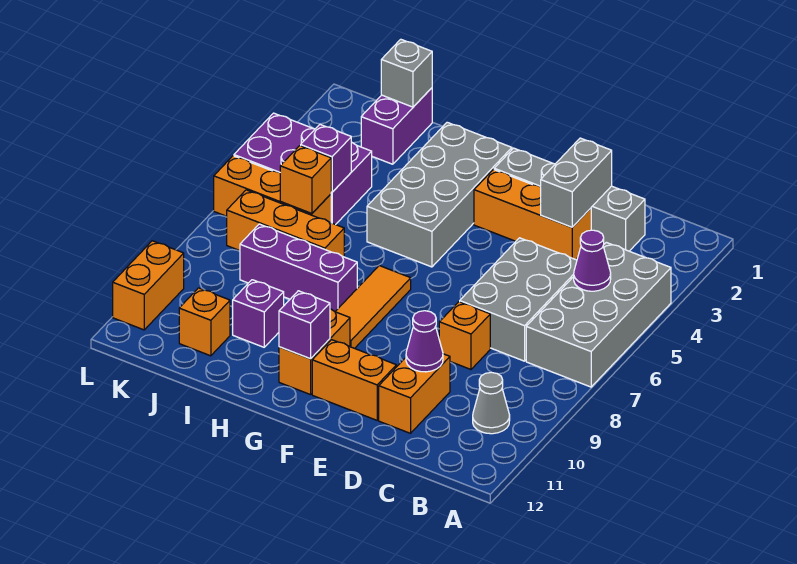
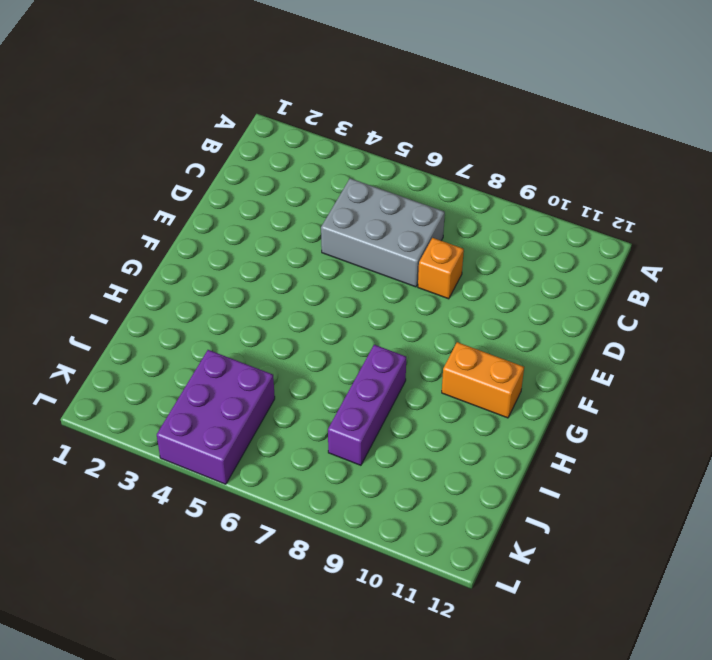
none -> grey brick A4:B7 level 1
none -> grey cone B10 level 1
none -> grey brick C2:F2 level 1

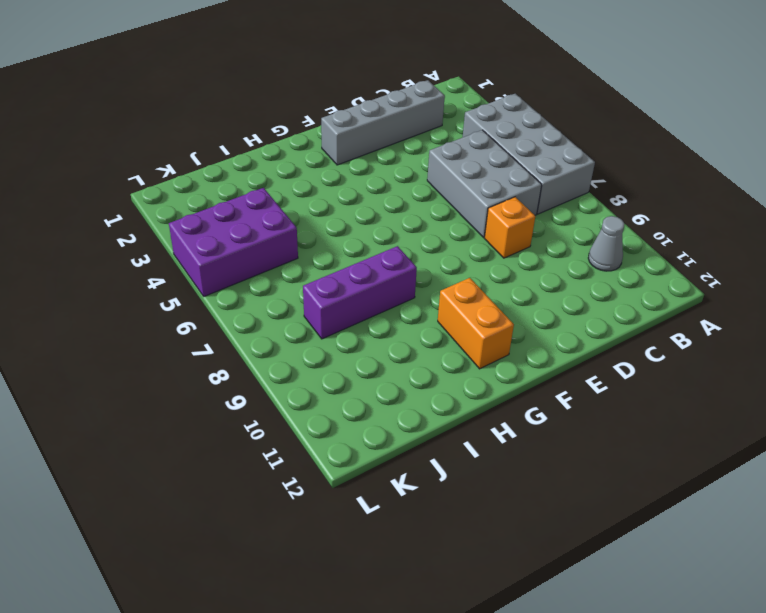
none -> orange brick D3:F3 level 1
none -> orange brick D10:D11 level 1
none -> orange brick E11:F11 level 1

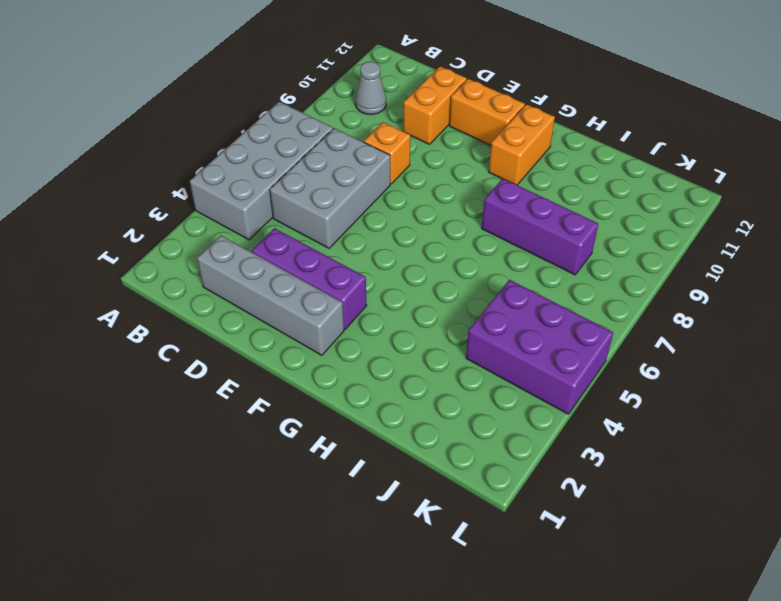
purple brick D3:F3 level 1 -> orange brick D3:F3 level 1
none -> grey brick G2:H5 level 1
none -> orange tile G7:G9 level 1
none -> orange brick I7:K7 level 1

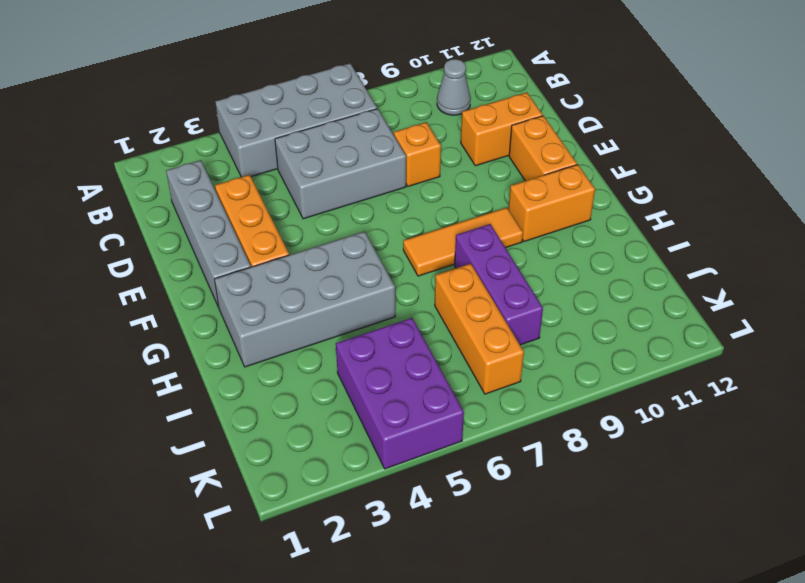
none -> purple brick I10 level 1
none -> purple brick J1:J2 level 1
none -> orange brick J6:L6 level 1

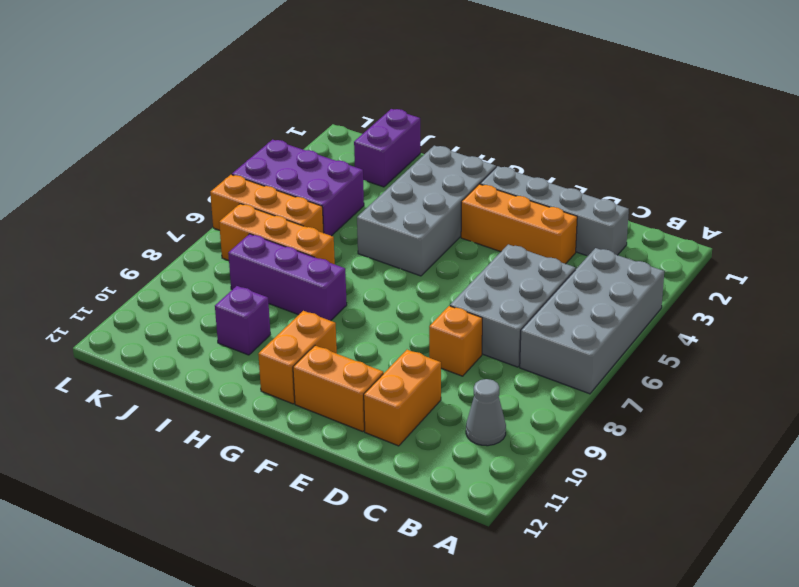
none -> orange tile G7:G9 level 1
none -> orange brick J11 level 1
none -> orange brick L10:L11 level 1

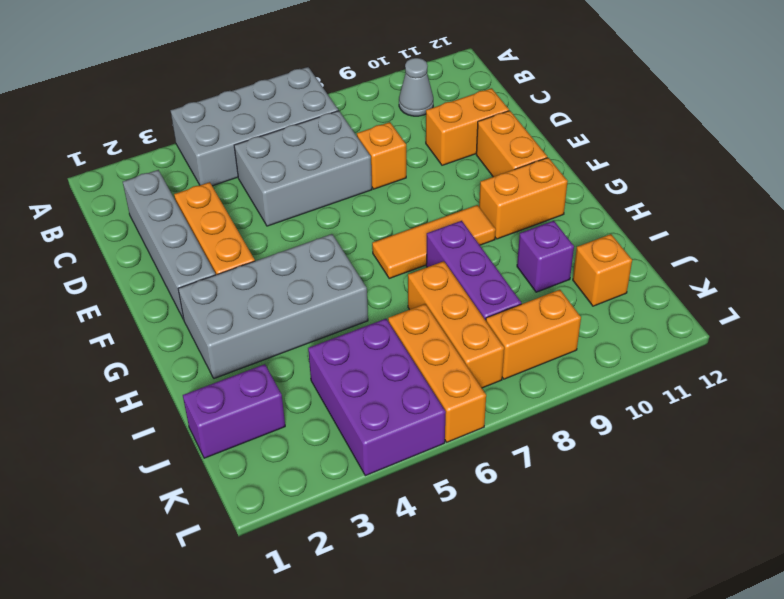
orange brick K8:K9 level 1 -> orange brick L10:L11 level 1
none -> purple cone B5 level 2
none -> grey brick D2:D3 level 2
none -> purple cone D10 level 2

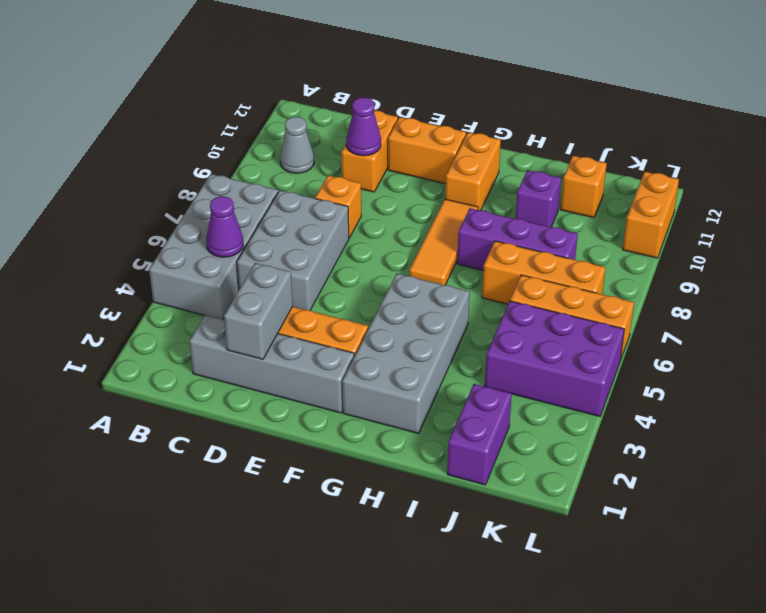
none -> purple brick G11 level 2
none -> grey brick J1 level 2
none -> purple brick J5 level 2

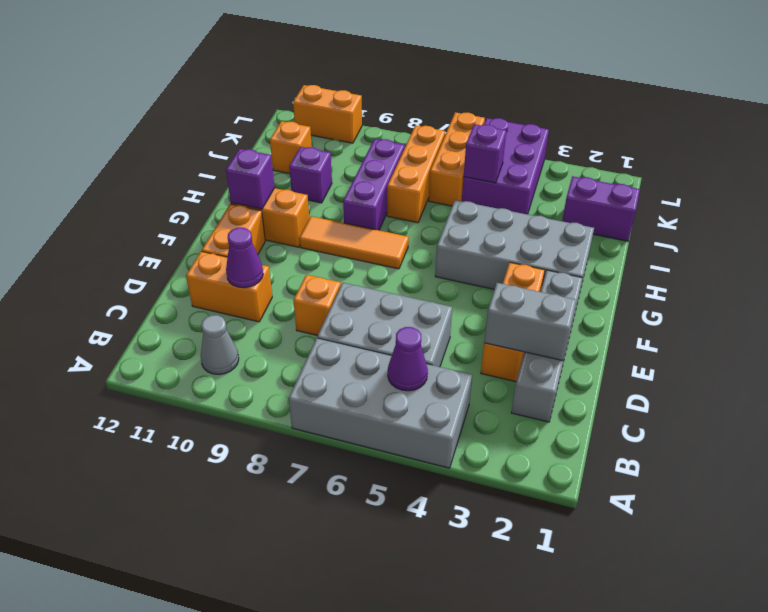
none -> grey brick J1 level 2
none -> orange brick J6 level 2

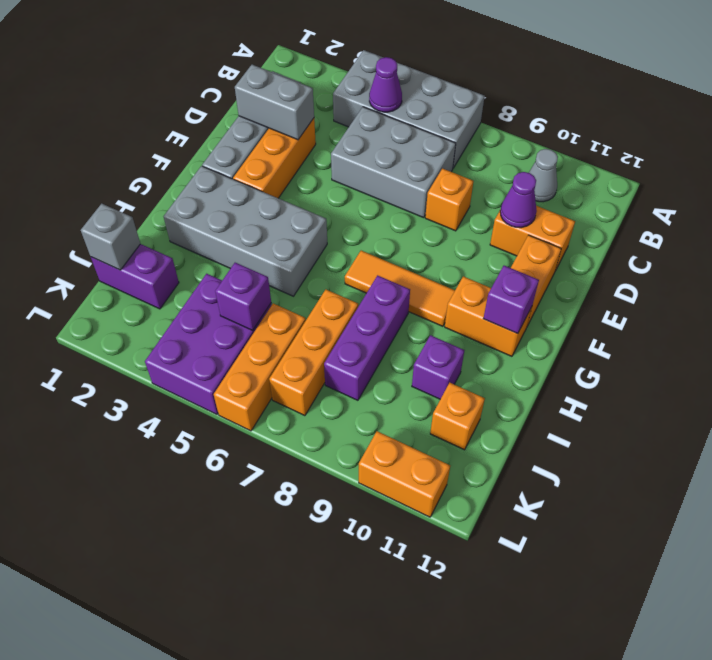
none -> orange brick J6 level 2

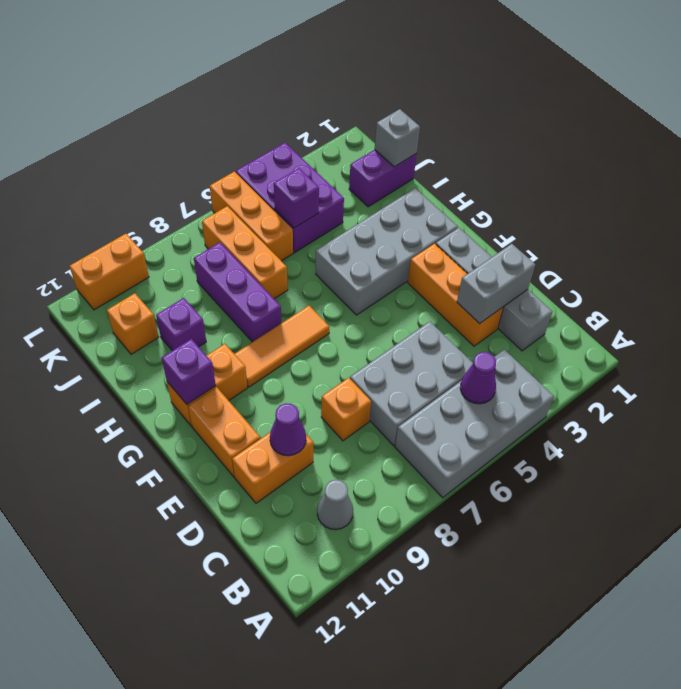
none -> orange brick J6 level 2

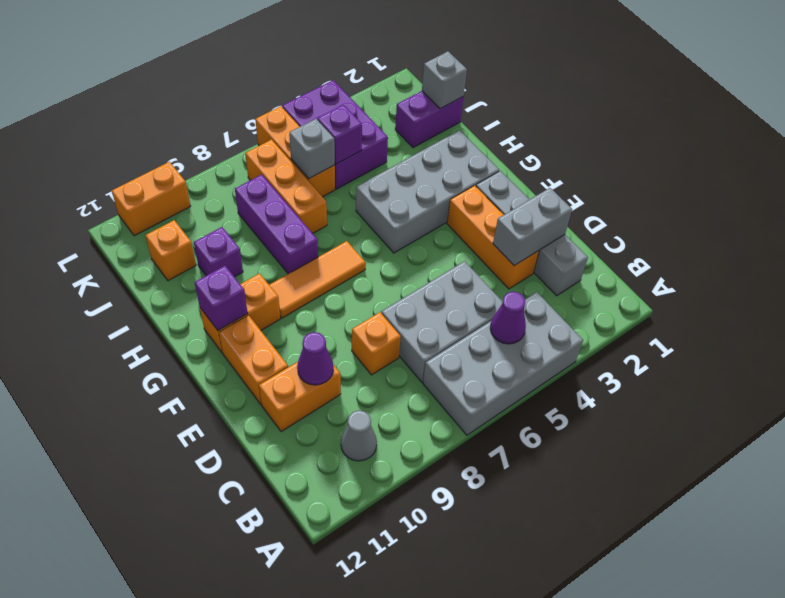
grey brick J6 level 2 -> orange brick J6 level 2

